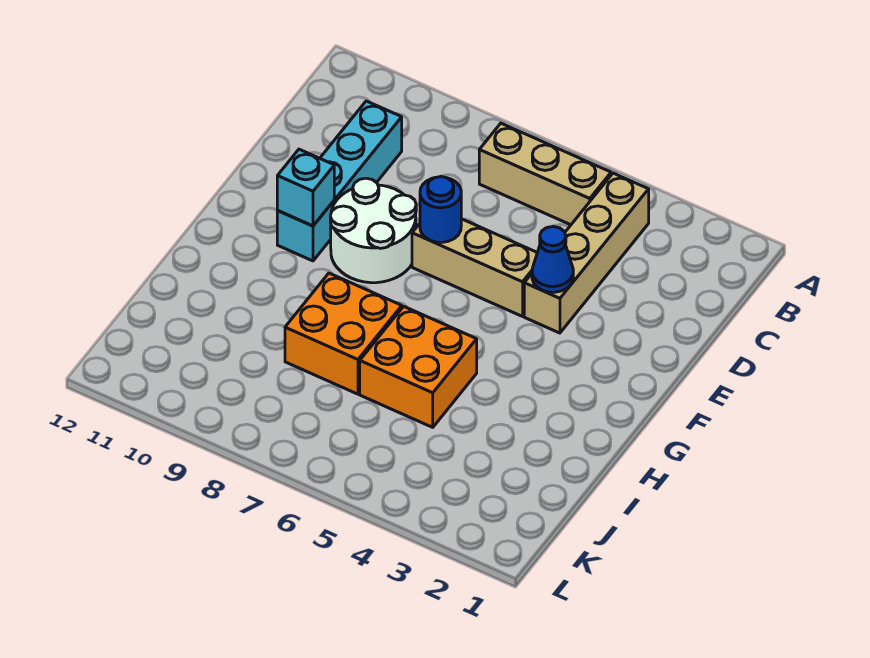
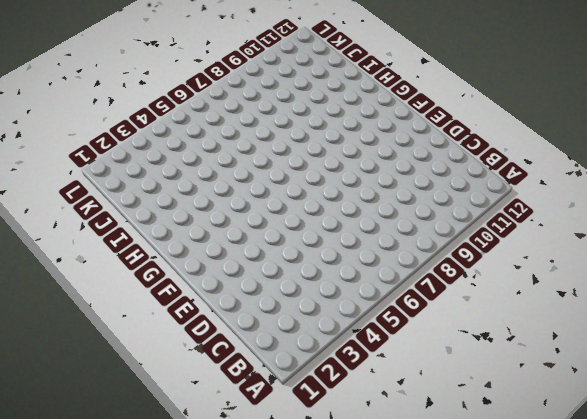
none -> tan brick B4:E4 level 1
none -> tan brick B5:B7 level 1

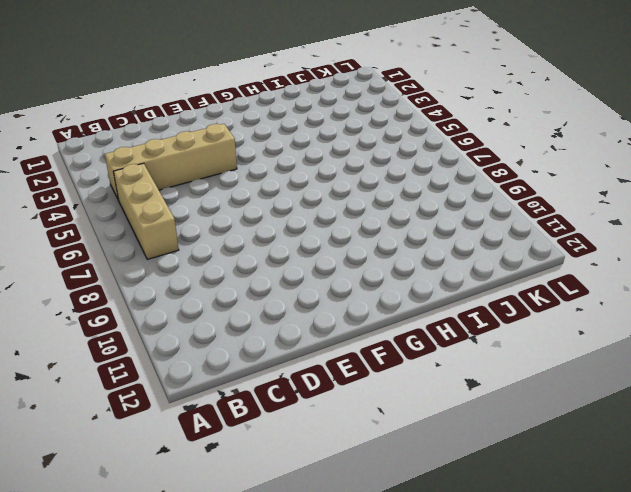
none -> cyan brick C10:F10 level 1
none -> tan brick E5:E7 level 1

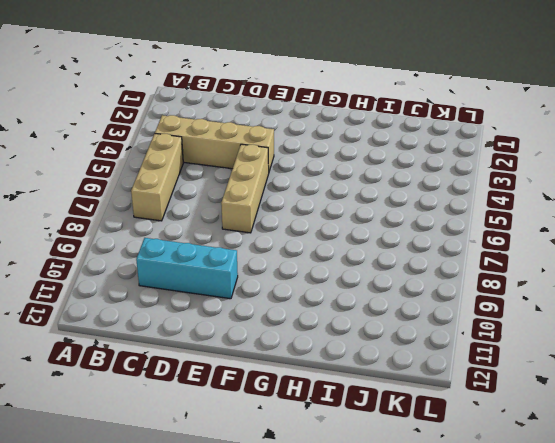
cyan brick C10:E10 level 1 -> cyan brick C10:F10 level 1
none -> white round brick E8:F9 level 1
none -> orange brick H5:I6 level 1

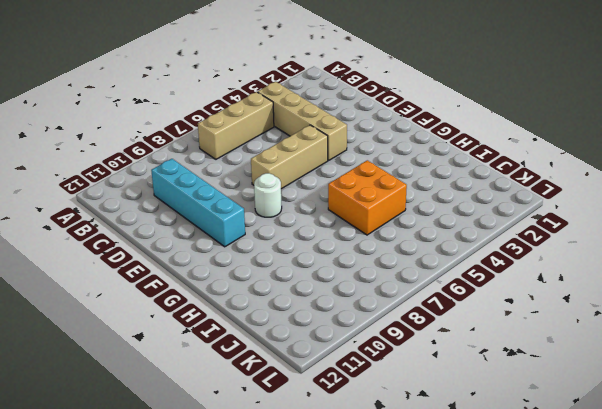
white round brick F8 level 1 -> white round brick E8:F9 level 1
none -> orange brick H7:I8 level 1
none -> blue cone E4 level 2

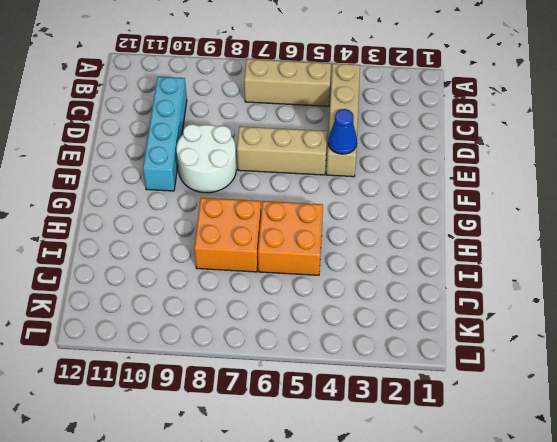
none -> blue round brick E7 level 2
none -> cyan brick F10 level 2

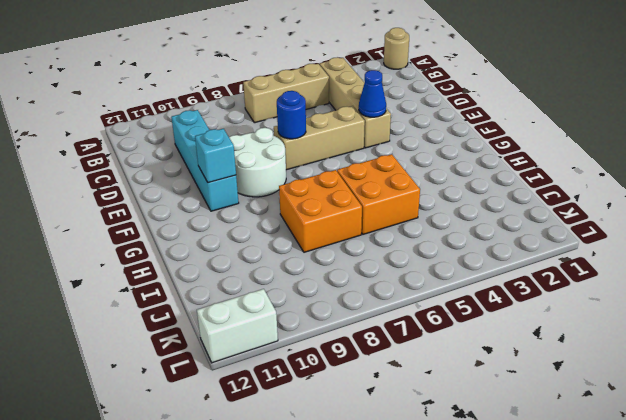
tan round brick A1 level 1 -> none
white brick L11:L12 level 1 -> none

